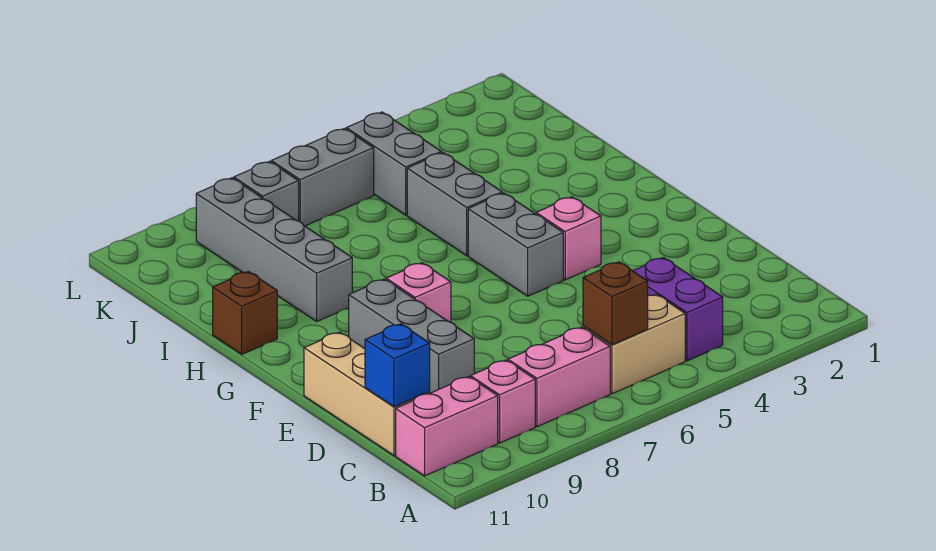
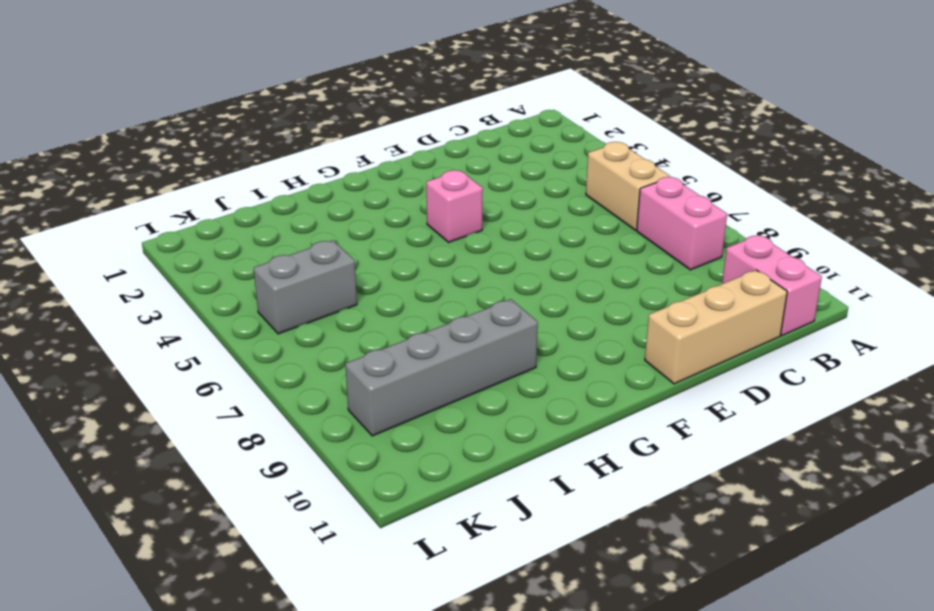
none -> purple brick B4:C4 level 1
none -> pink brick B9 level 1
none -> grey brick D9:F9 level 1

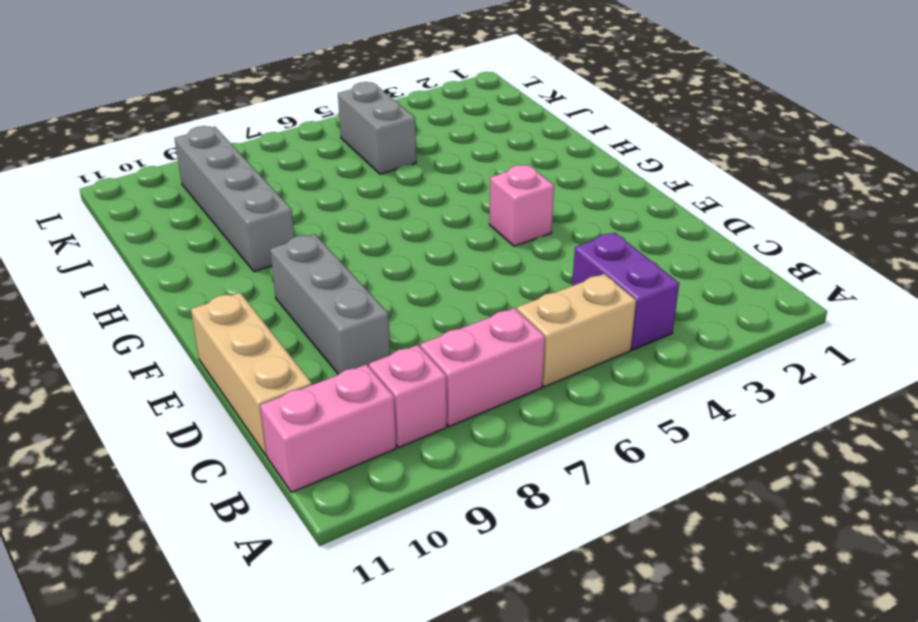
none -> grey brick F5:G5 level 1
none -> pink brick F8 level 1
none -> grey brick H5:I5 level 1

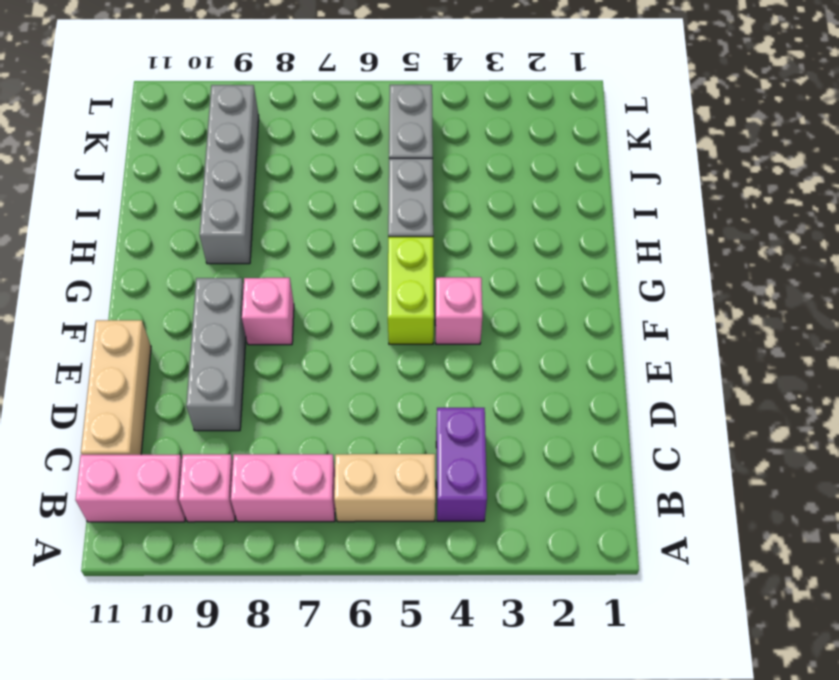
lime brick F5:G5 level 1 -> grey brick F5:G5 level 1
none -> brown brick H11 level 1
none -> grey brick K6:K7 level 1
none -> grey brick K8 level 1

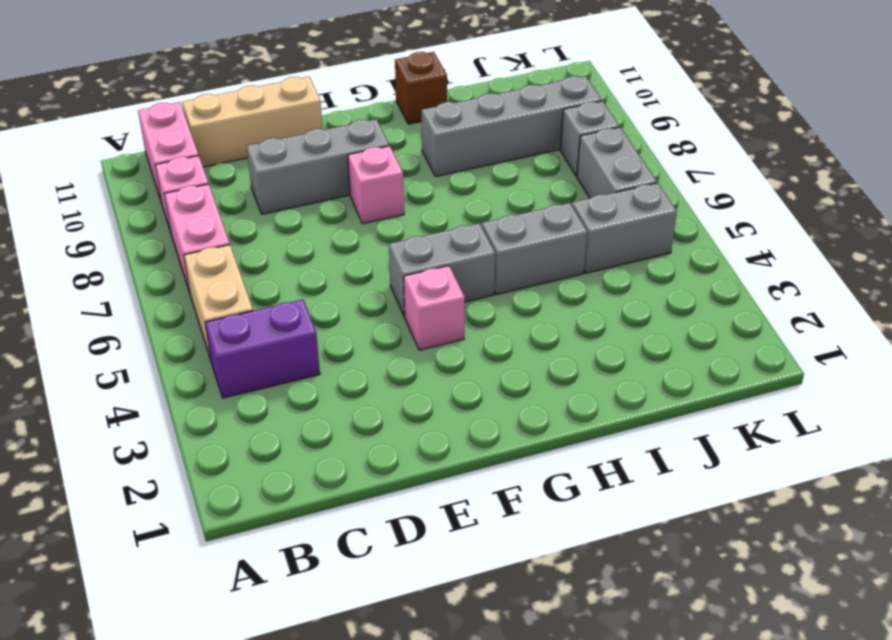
none -> brown brick B6 level 2
none -> blue brick C11 level 2

